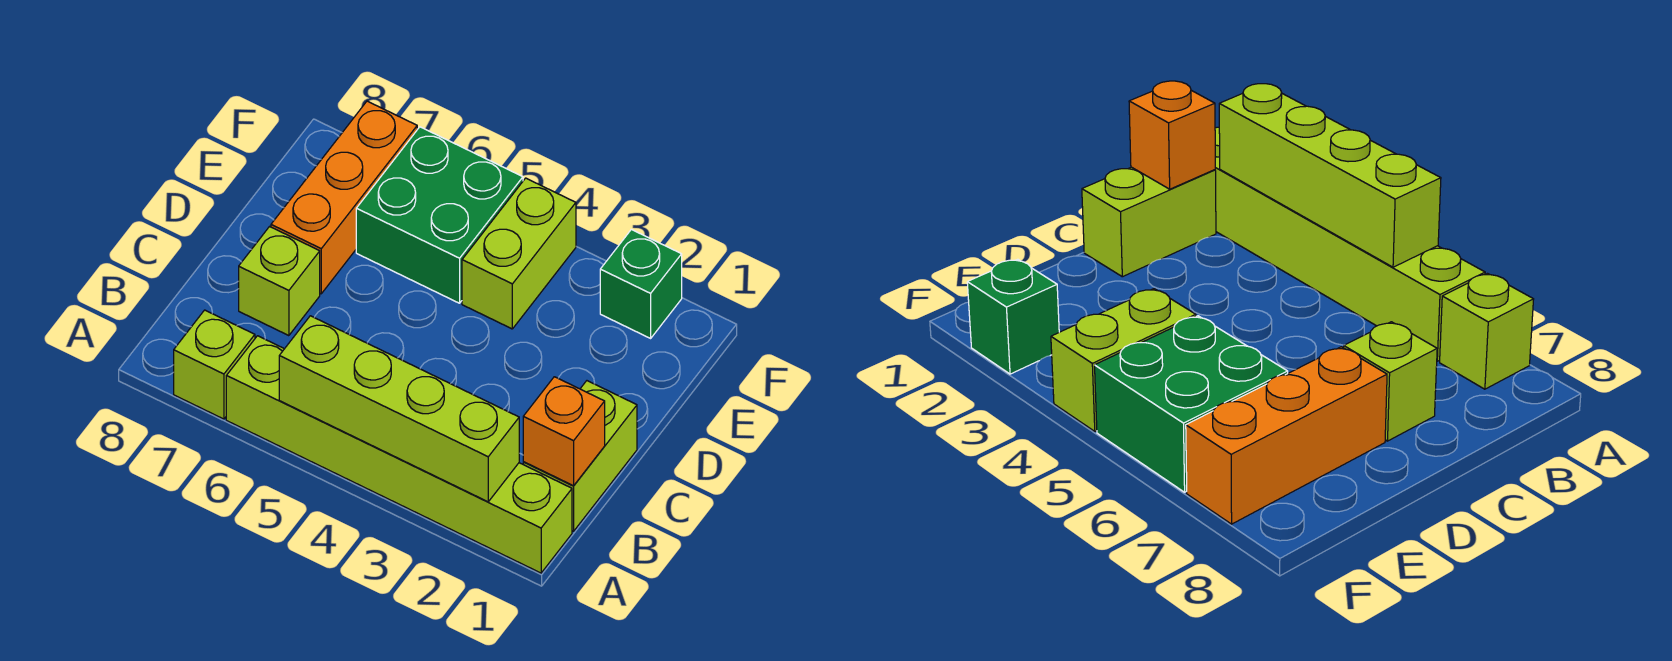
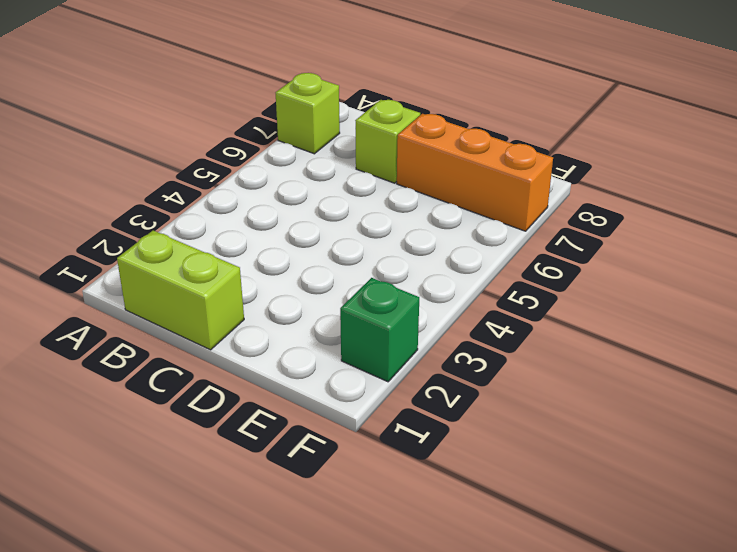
none -> lime brick A1:A6 level 1
none -> lime brick E4:F4 level 1

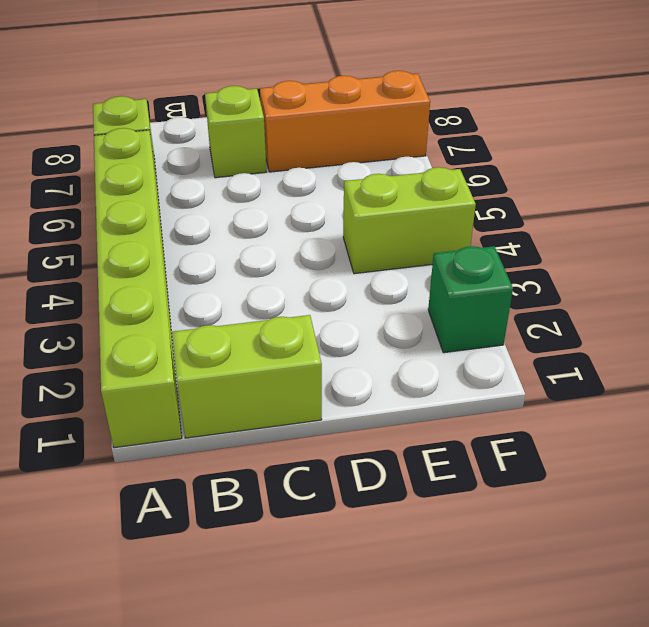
none -> green brick E5:F6 level 1
none -> lime brick A2:A5 level 2

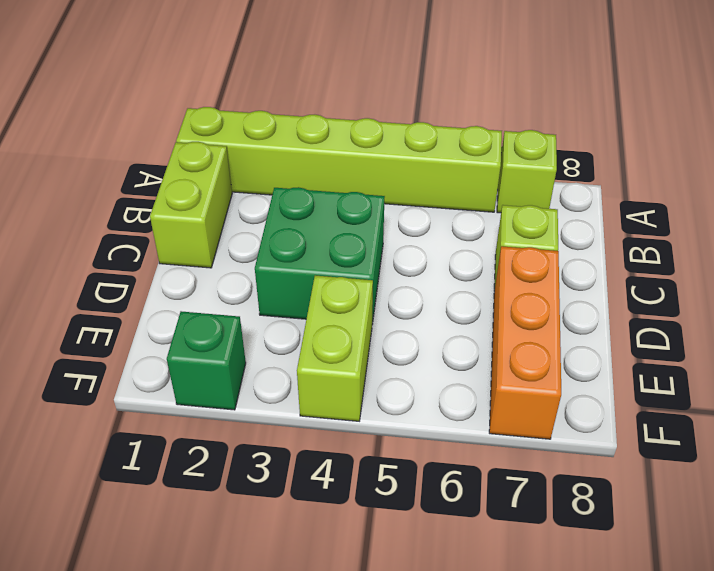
green brick C3:D4 level 1 -> green brick E5:F6 level 1
none -> lime brick A2:A5 level 2
none -> orange brick B1 level 2

